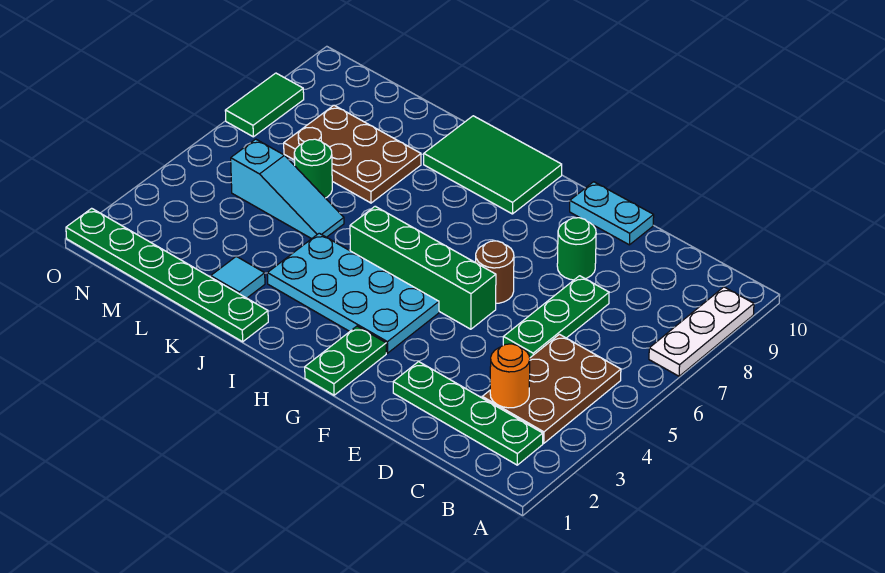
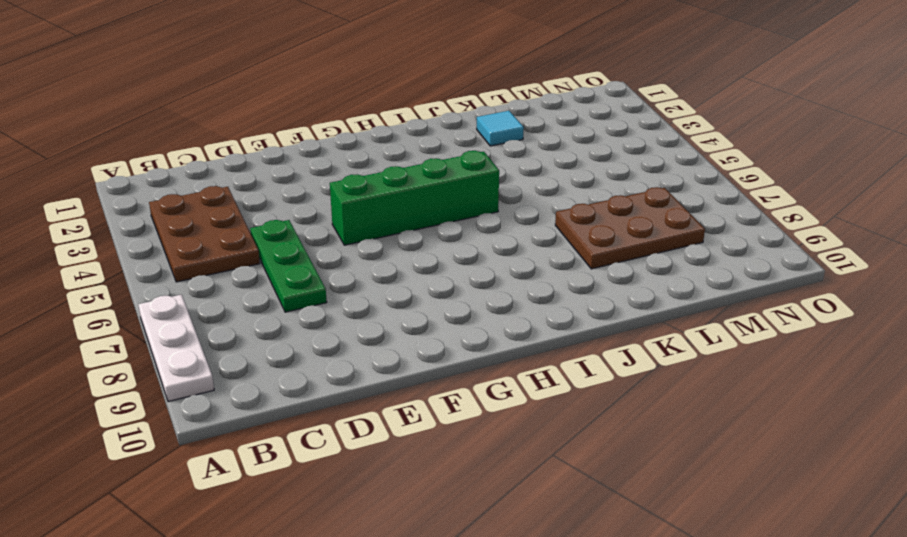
none -> green plate B2:E2 level 1
none -> green round brick E8 level 1
none -> cyan plate E10:F10 level 1

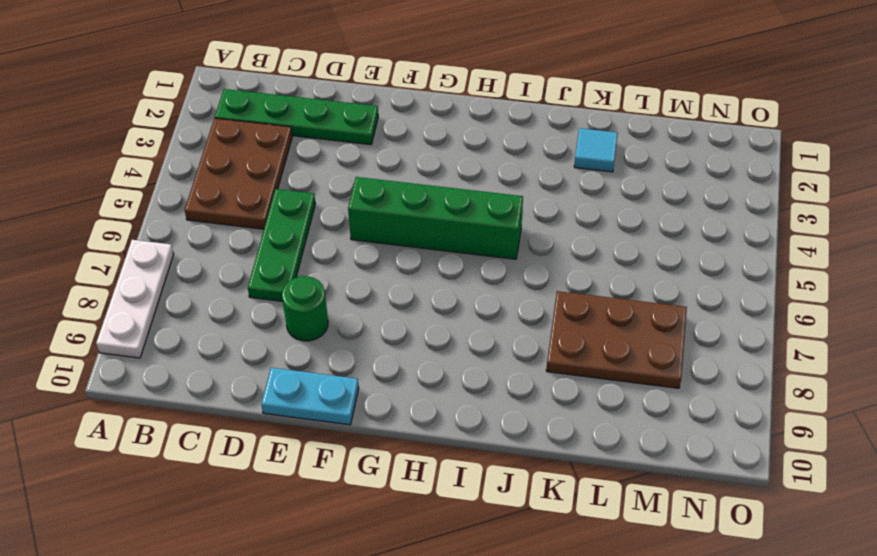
none -> brown round brick F6 level 1
none -> green plate G1:G2 level 1
none -> cyan plate G3:J4 level 1

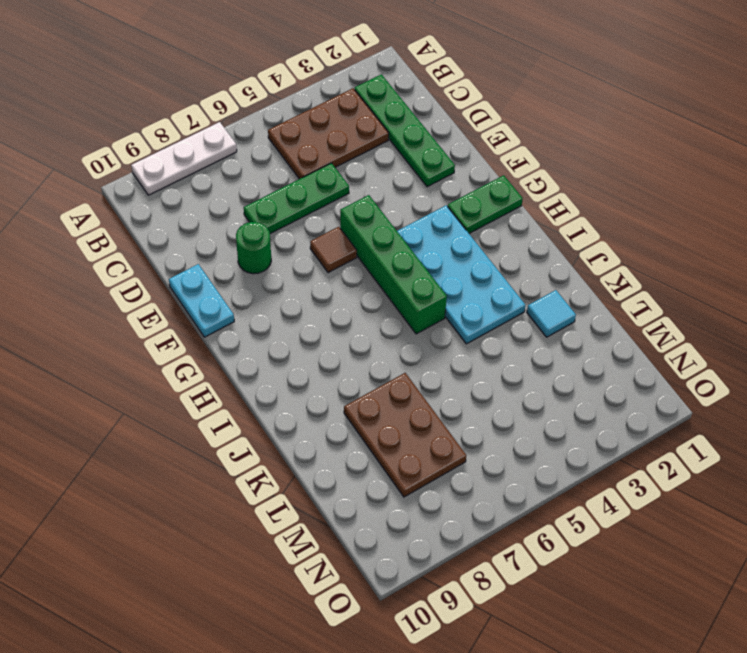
brown tile F6 level 1 -> brown round brick F6 level 1
none -> green tile H9:J10 level 1
none -> green plate J1:O1 level 1
none -> cyan slope K5:M5 level 1 top M

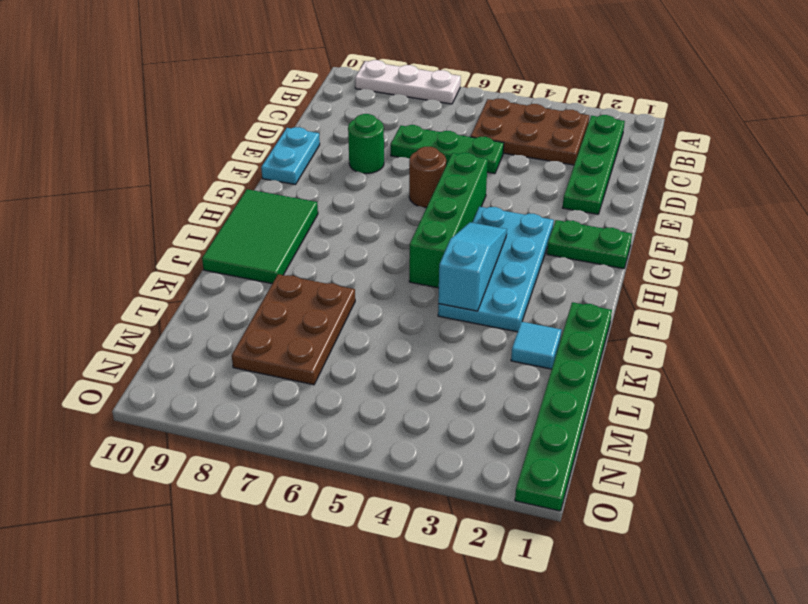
cyan slope H4:J4 level 2 top J -> cyan slope K5:M5 level 1 top M
none -> green round brick L6 level 1
none -> green tile O7:O8 level 1
none -> orange round brick C3 level 2

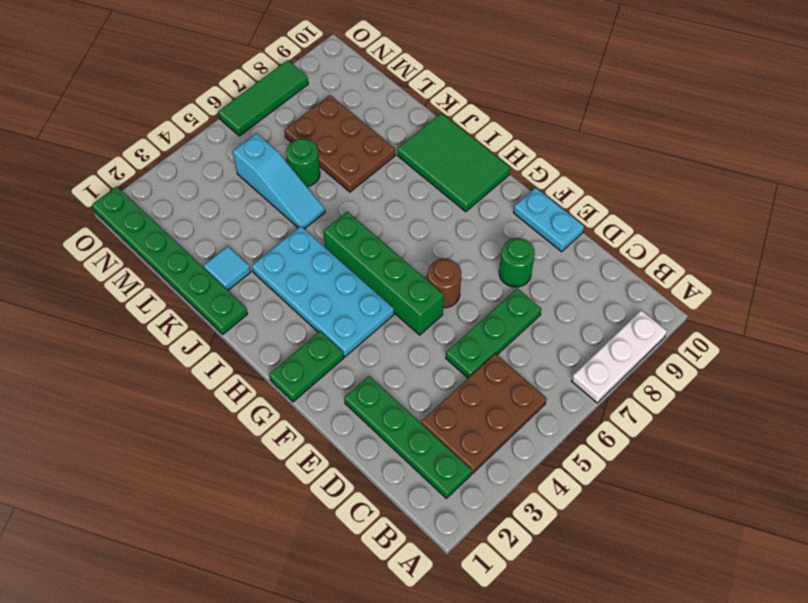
green tile O6:O8 level 1 -> green tile O7:O8 level 1
none -> orange round brick C3 level 2

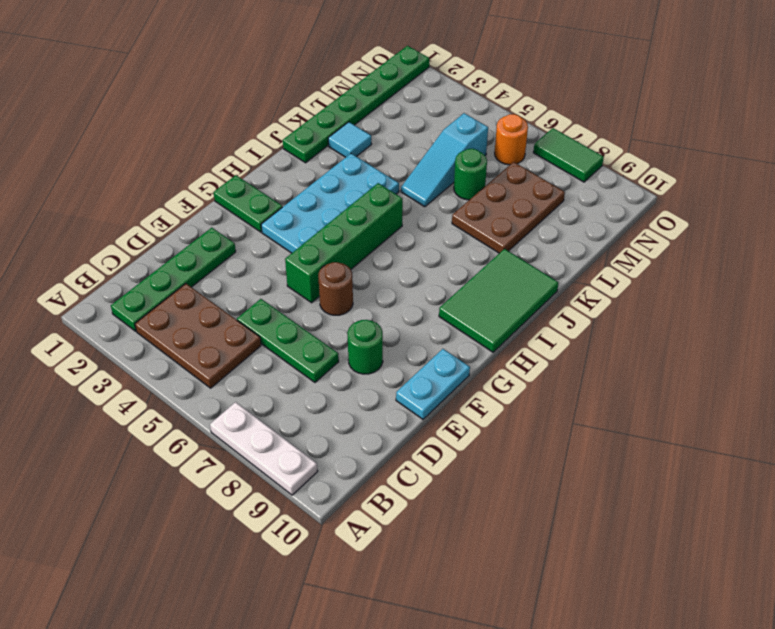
orange round brick N6 level 1 -> orange round brick C3 level 2

